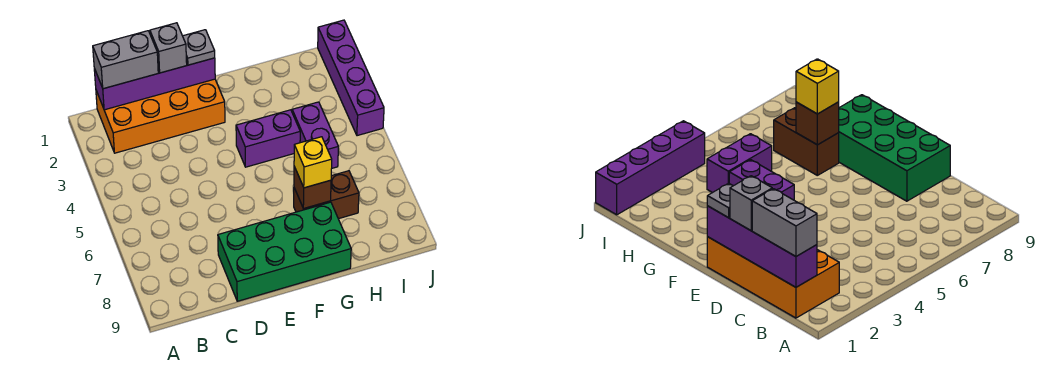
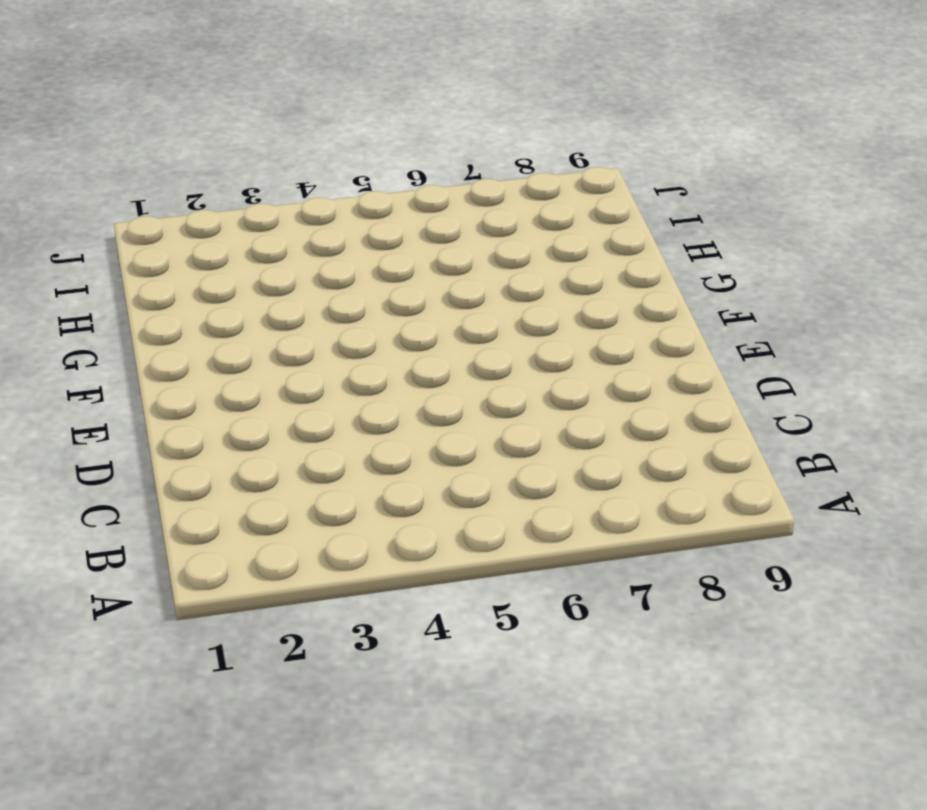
none -> orange brick B1:E2 level 1
none -> green brick D8:G9 level 1
none -> purple brick F4:G4 level 1

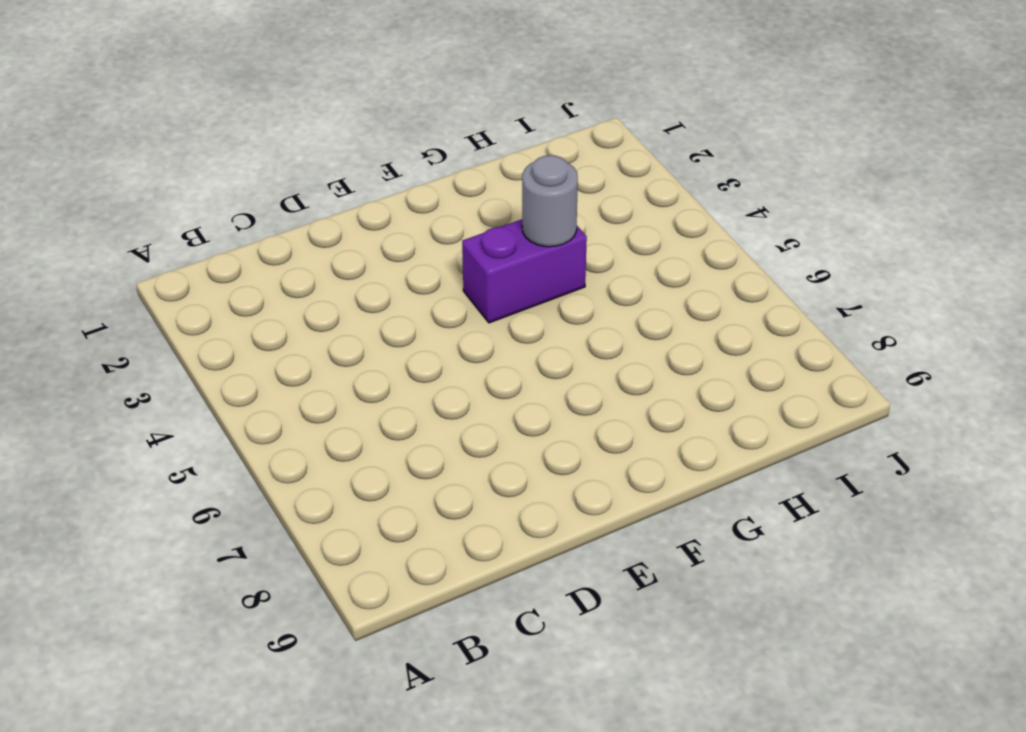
grey round brick G4 level 2 -> none
none -> orange brick B1:E2 level 1
none -> green brick D8:G9 level 1
none -> brown brick G7:H7 level 1

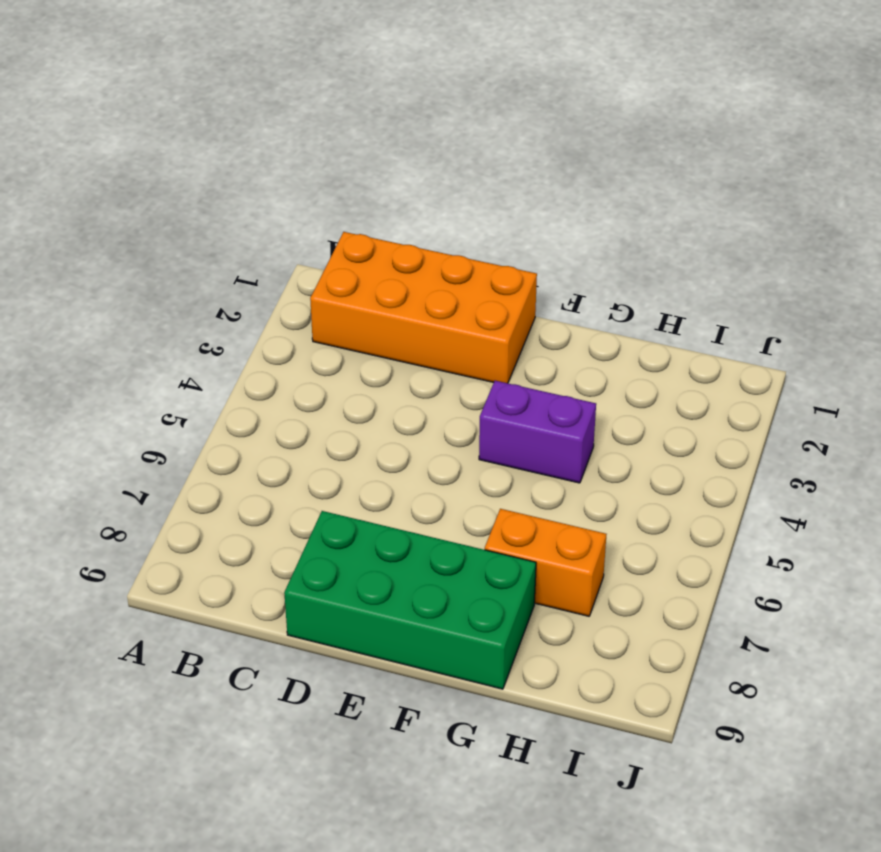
orange brick G7:H7 level 1 -> brown brick G7:H7 level 1
none -> purple brick H4:H5 level 1
none -> purple brick J1:J4 level 1
none -> purple brick B1:E1 level 2

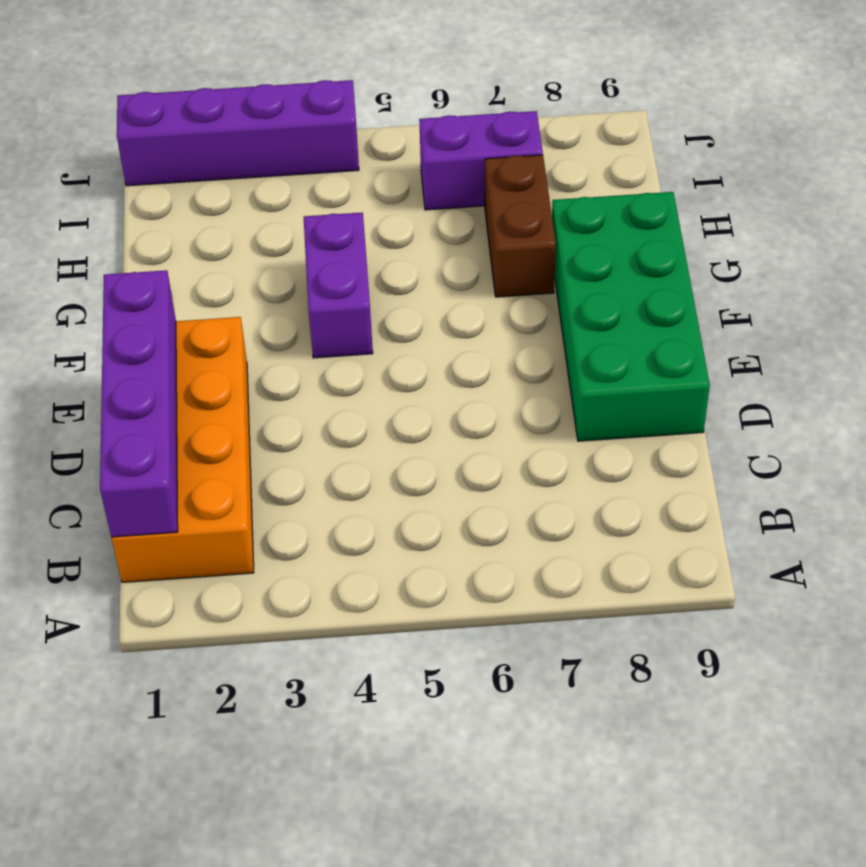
purple brick I6:I7 level 1 -> purple brick H4:H5 level 1
none -> brown brick G7 level 2
none -> grey brick B1:C1 level 3
none -> grey brick D1 level 3

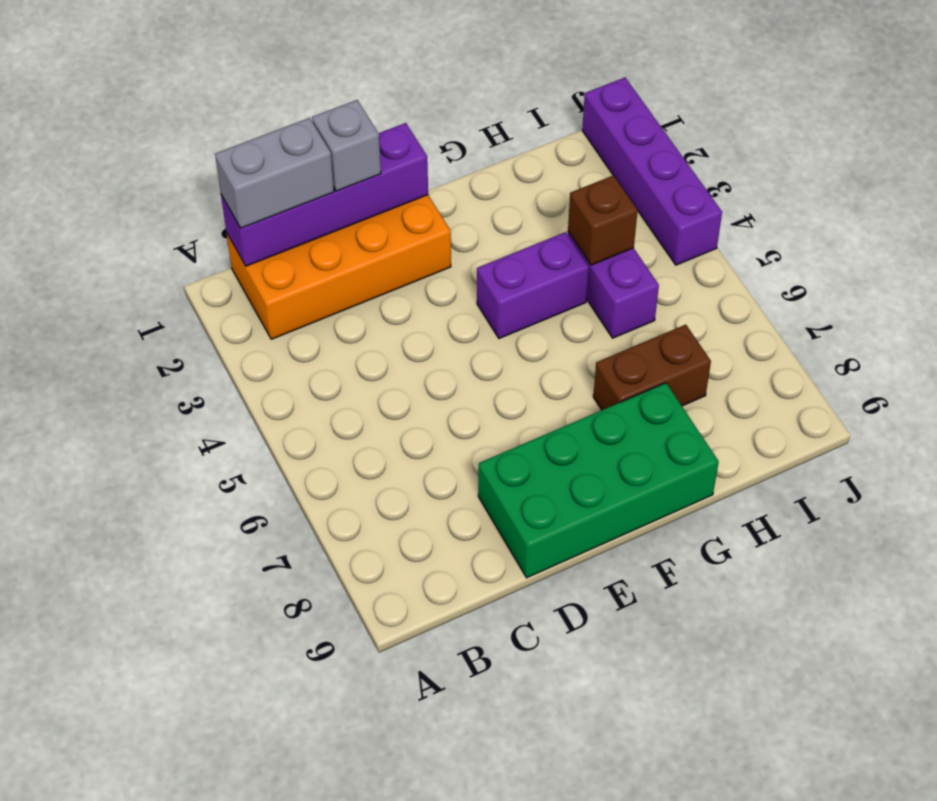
brown brick H4 level 2 -> brown brick G7 level 2
none -> grey plate E1 level 3
none -> yellow brick G7 level 3

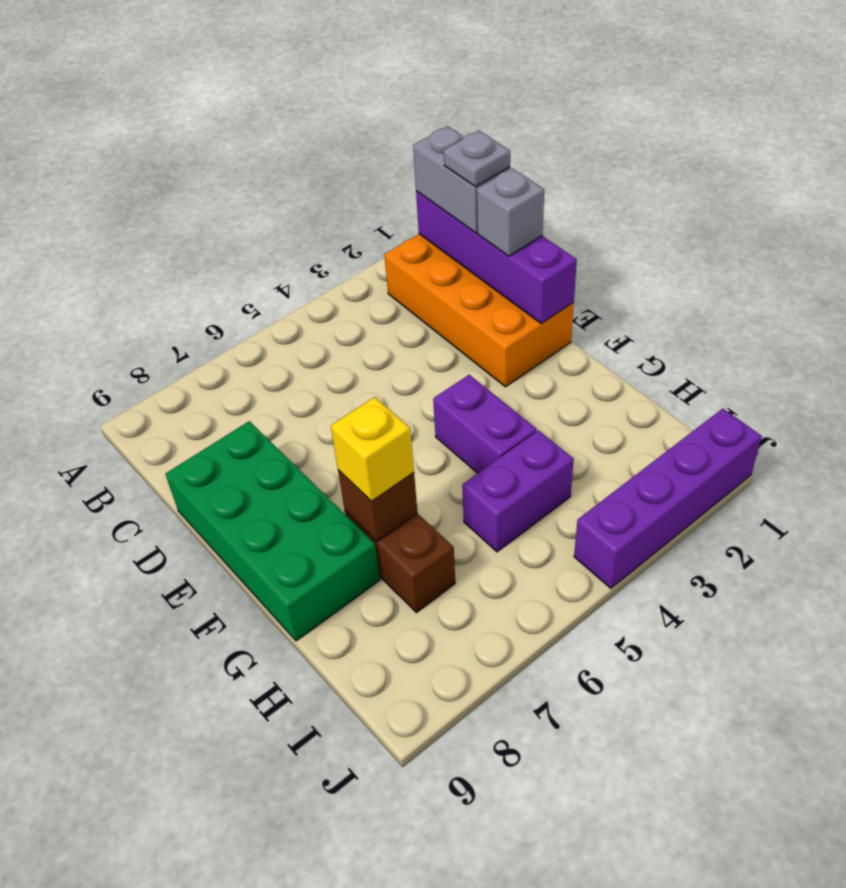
grey plate C1 level 4 -> grey plate E1 level 3

